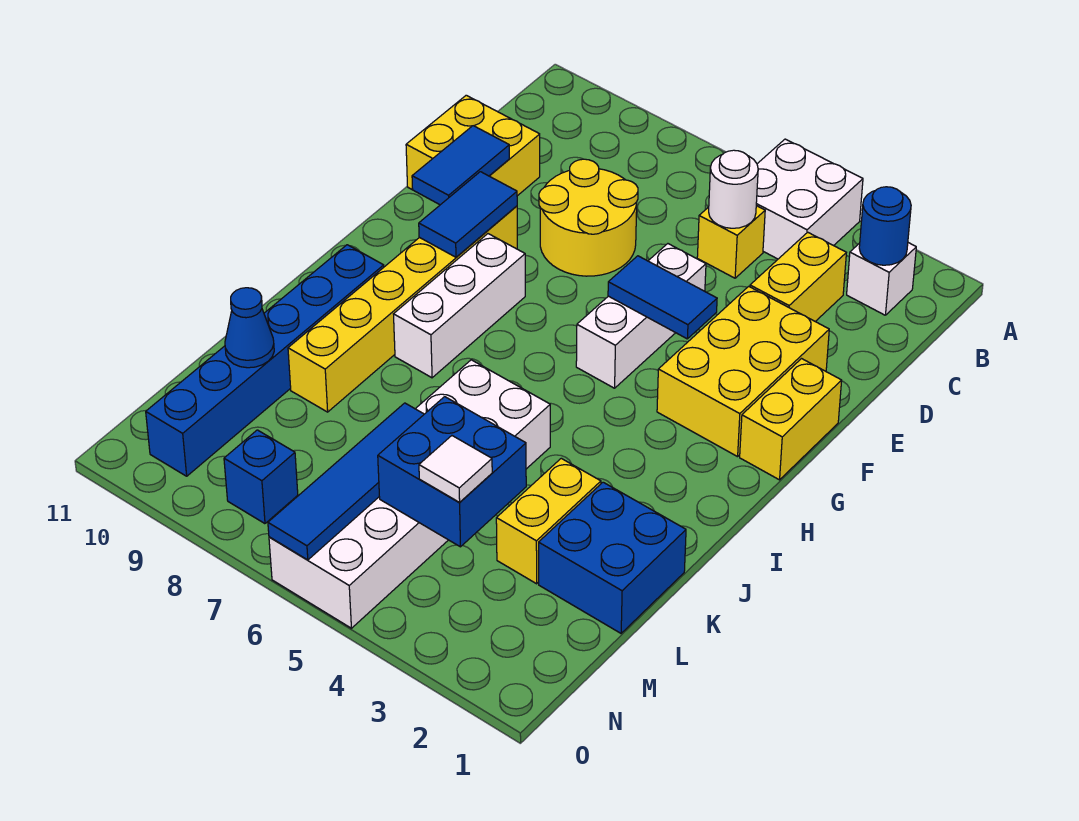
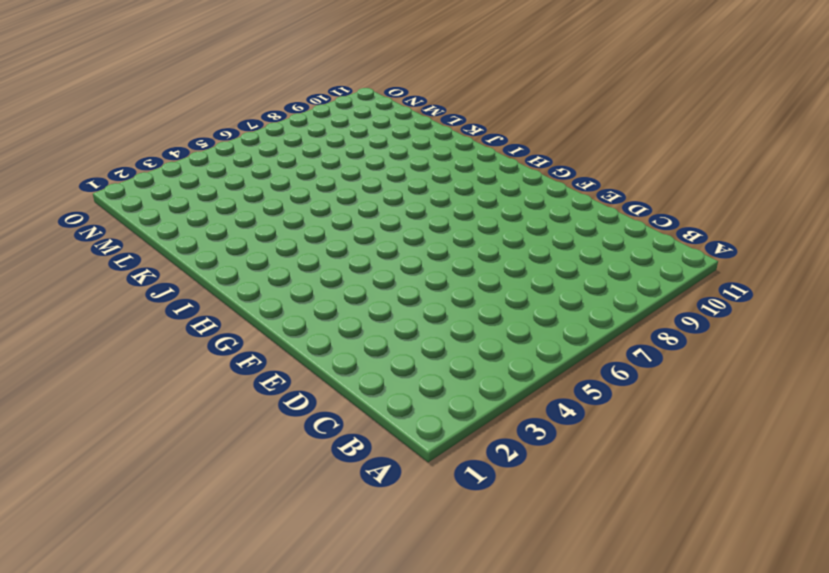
none -> white brick A4:B5 level 1
none -> white brick B2 level 1
none -> yellow brick C3:D3 level 1

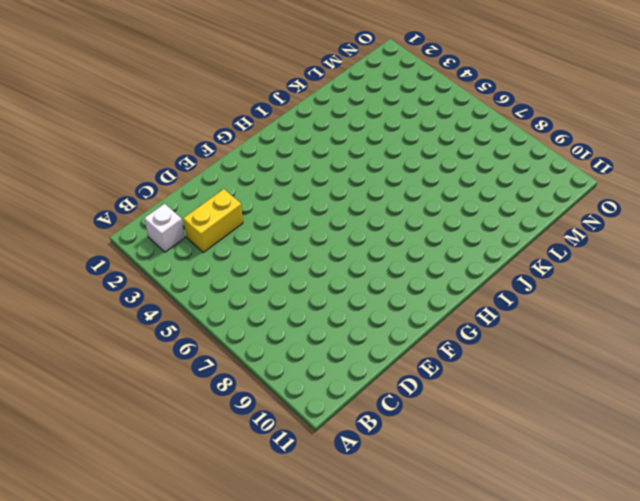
none -> white brick A4:B5 level 1
none -> yellow brick C5 level 1
none -> yellow round brick D7:E8 level 1

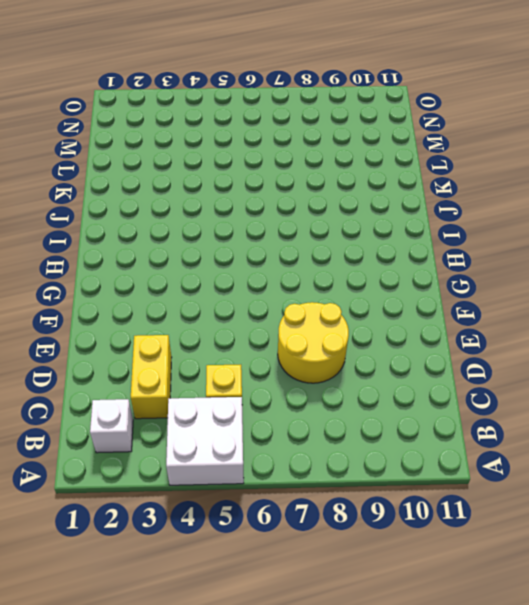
none -> yellow brick D10:E11 level 1
none -> yellow brick E2:G3 level 1
none -> white brick E5:G5 level 1

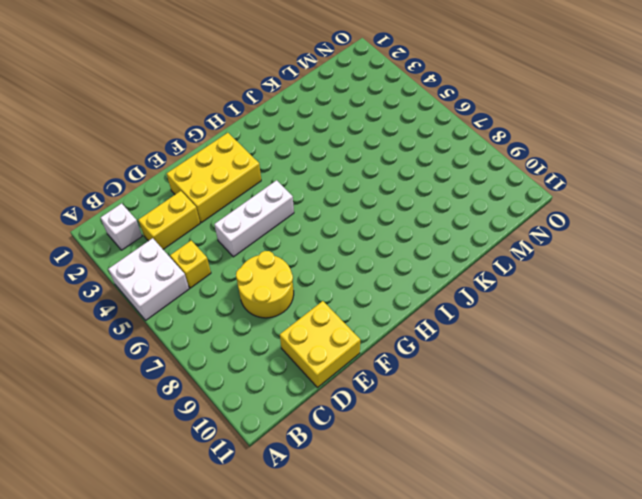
none -> yellow brick F1:G1 level 1
none -> yellow brick F9:K9 level 1
none -> white brick G8:I8 level 1

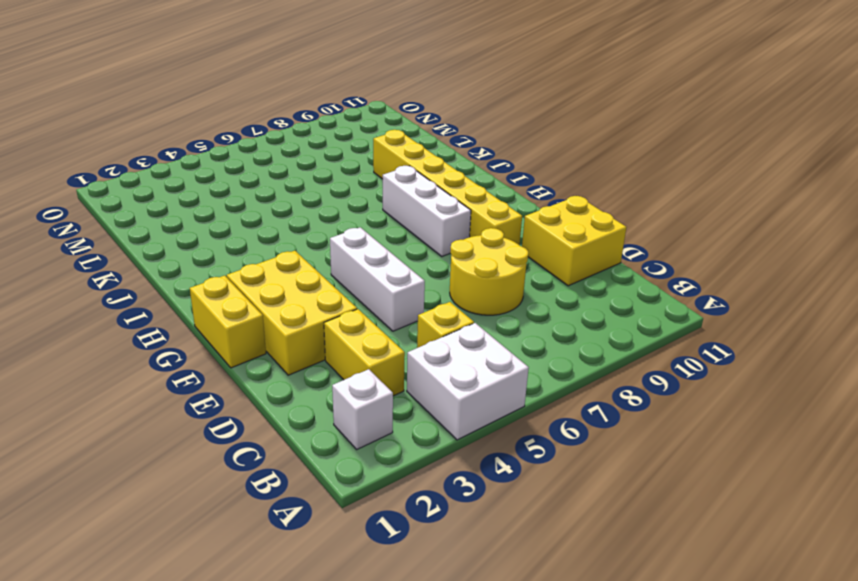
none -> blue brick I10:N10 level 1
none -> white brick J5:O6 level 1
none -> blue brick K1:L2 level 1

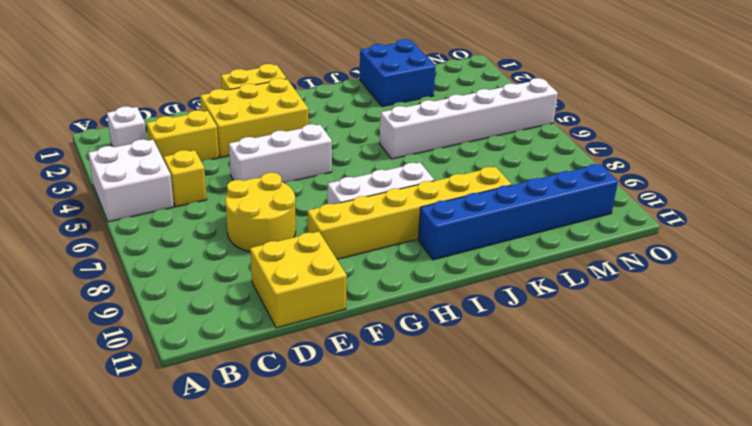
white brick J5:O5 level 1 -> white brick J5:O6 level 1
none -> yellow brick K3:L3 level 1
none -> blue brick N8 level 1
none -> blue round brick B2 level 2

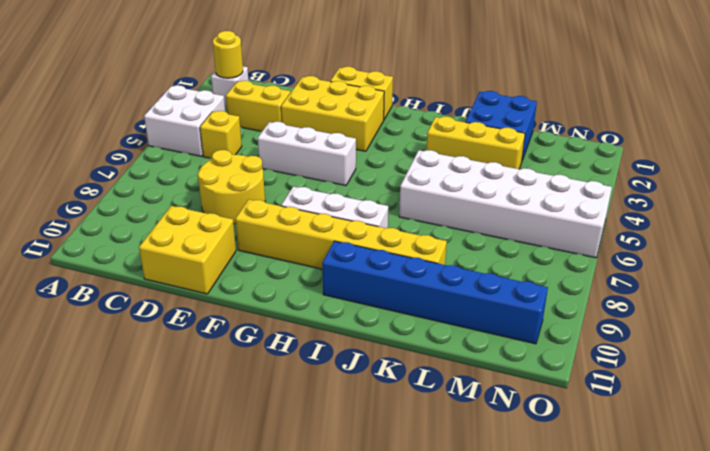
yellow round brick B2 level 2 -> blue round brick B2 level 2
yellow brick J3:L3 level 1 -> yellow brick K3:L3 level 1
none -> blue brick N8 level 1
none -> white round brick C5 level 2
none -> blue tile E10:F10 level 2

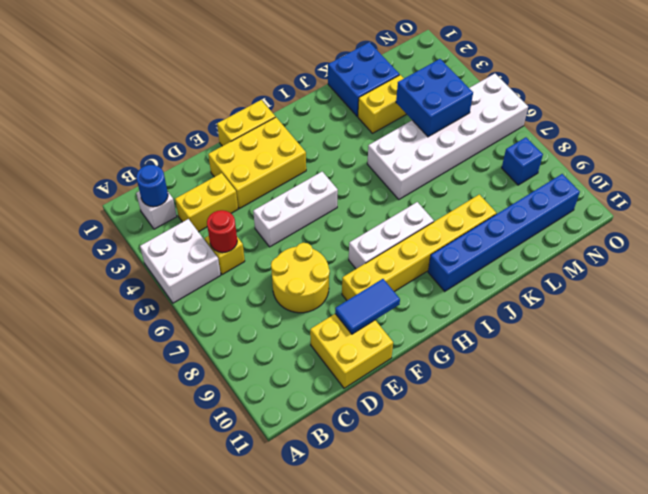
red round brick C5 level 2 -> white round brick C5 level 2
none -> blue tile F4:F5 level 2
none -> blue tile F9:G9 level 2
none -> blue tile L6:O6 level 2

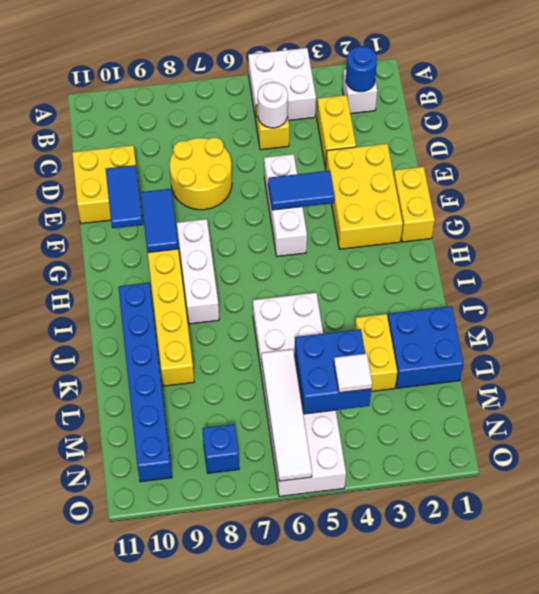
white tile L6:O6 level 2 -> blue tile L6:O6 level 2
none -> blue cone L10 level 2

